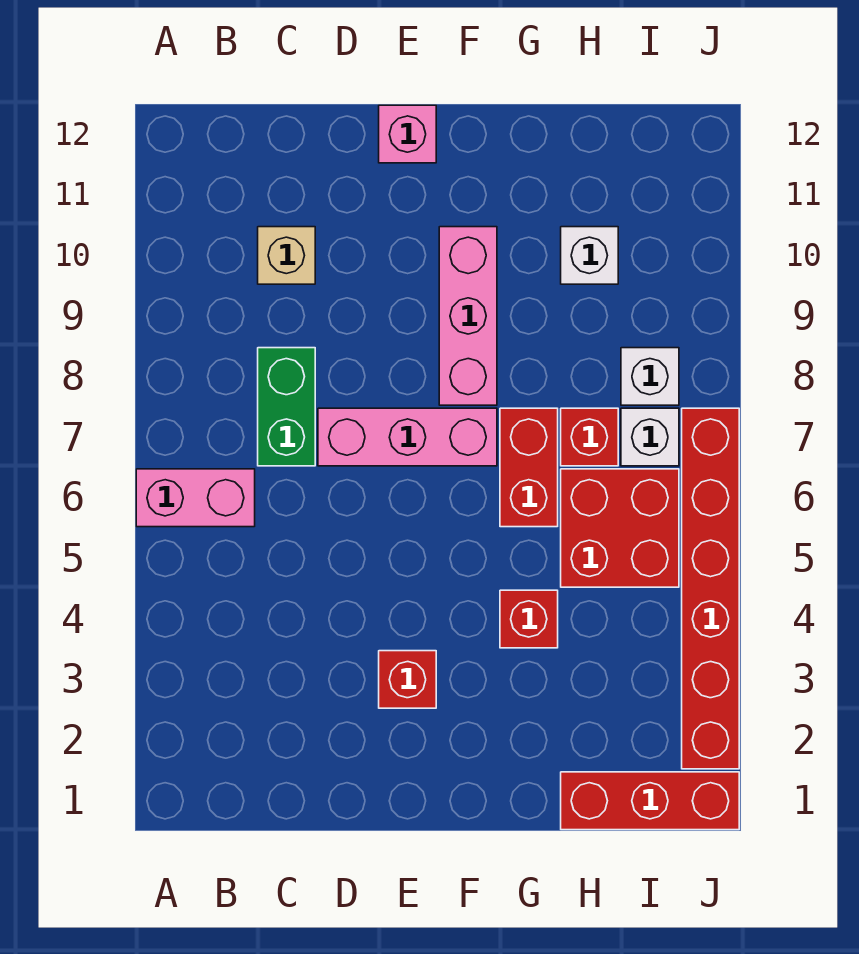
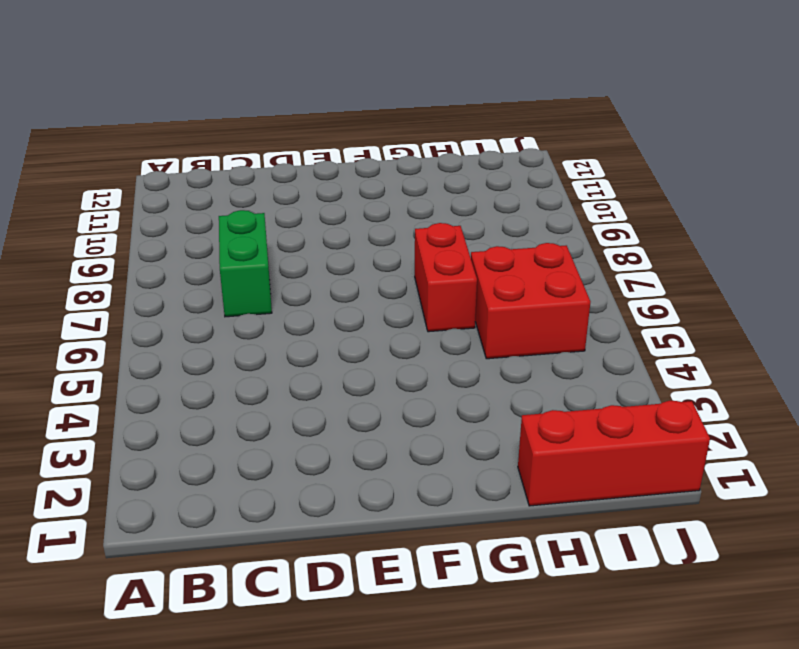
none -> pink brick A6:B6 level 1
none -> tan brick C10 level 1
none -> pink brick D7:F7 level 1

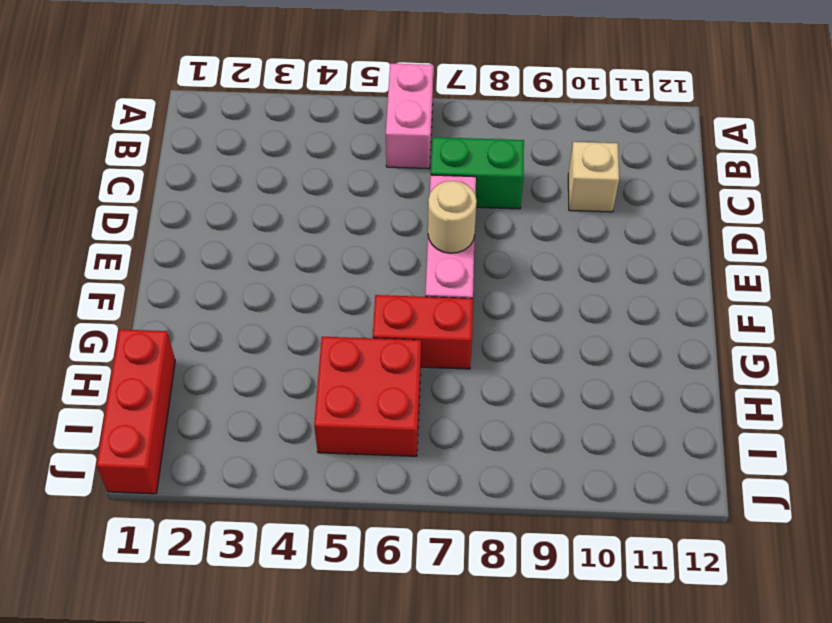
tan round brick E7 level 2 -> none
none -> red brick E3 level 1
none -> pink brick E12 level 1
none -> pink brick F8:F10 level 1

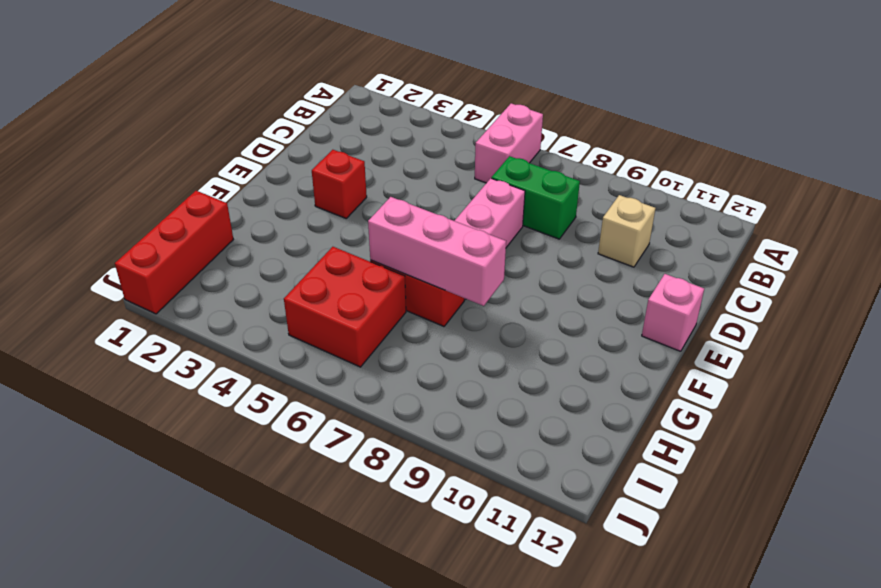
pink brick G6:G8 level 2 -> pink brick F8:F10 level 1
none -> red brick G4 level 1
none -> red brick H7 level 1
none -> white brick H10 level 1

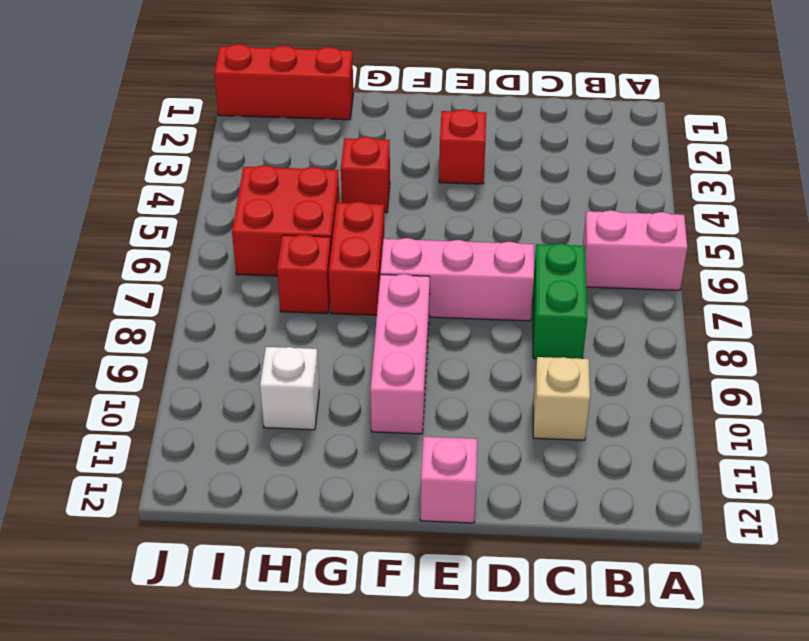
none -> white brick I7 level 1
none -> white brick I8 level 1
none -> red brick J2:J7 level 1

